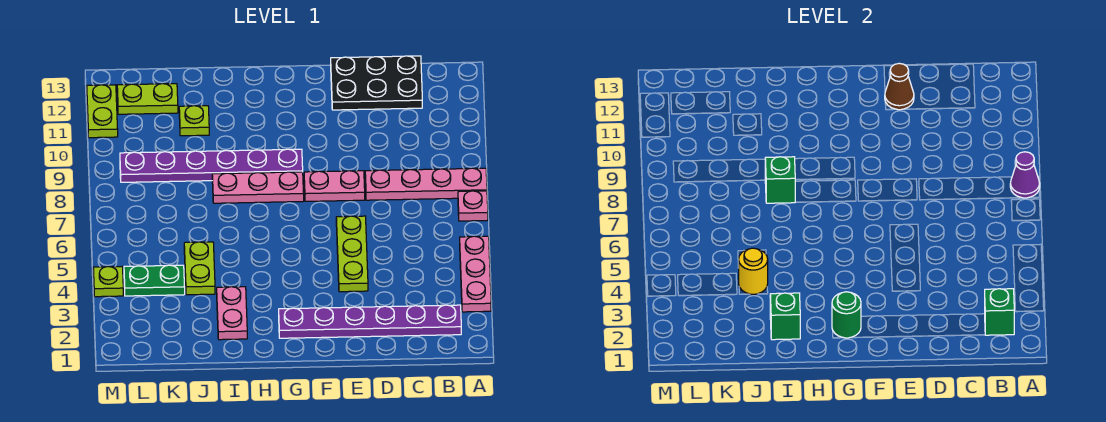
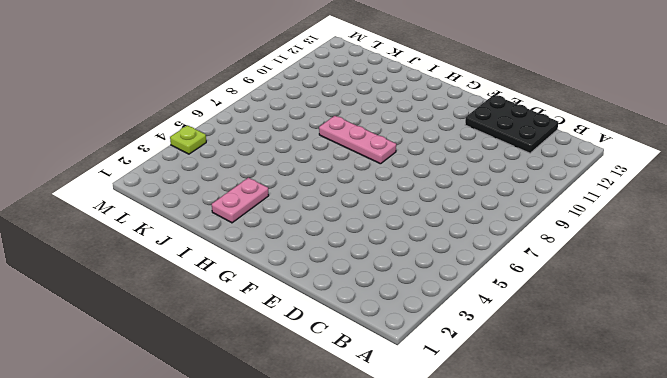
none -> pink plate A3:A5 level 1
none -> pink plate A7 level 1
none -> pink plate A8:D8 level 1

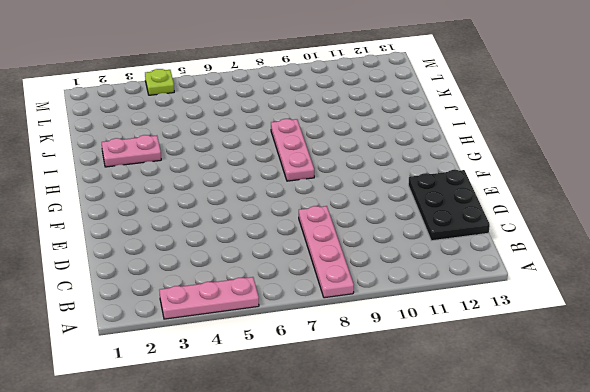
none -> pink plate A7 level 1
none -> purple plate B2:G2 level 1
none -> lime plate E4:E6 level 1

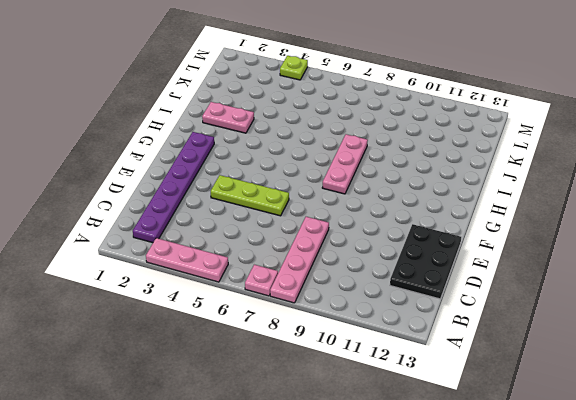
none -> pink plate E8:F8 level 1
none -> purple plate G9:L9 level 1
none -> lime plate J4:J5 level 1

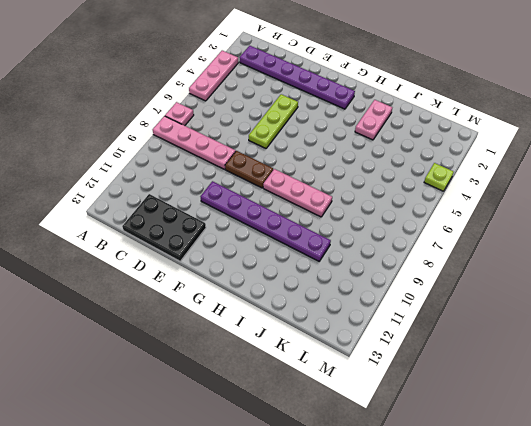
brown plate E8:F8 level 1 -> pink plate E8:F8 level 1
purple plate E10:J10 level 1 -> purple plate G9:L9 level 1
none -> lime plate J4:J5 level 1
none -> lime plate J11 level 1
none -> green plate K4:L4 level 1

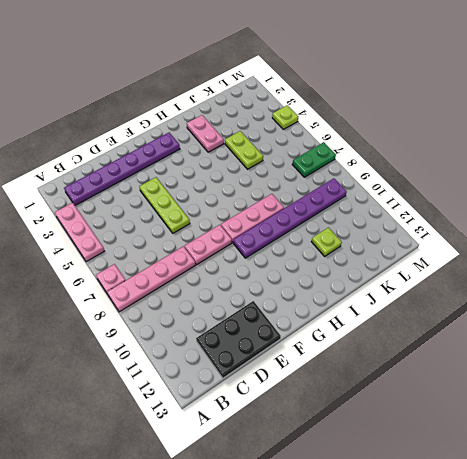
green plate L7:M7 level 1 -> green plate K4:L4 level 1
none -> lime plate K12:L12 level 1
none -> lime plate M11:M12 level 1
none -> purple cone A8 level 2

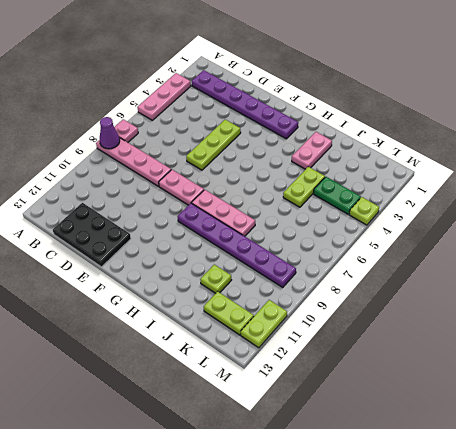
none -> green brick B2 level 2
none -> brown cone E12 level 2
none -> green round brick G2 level 2

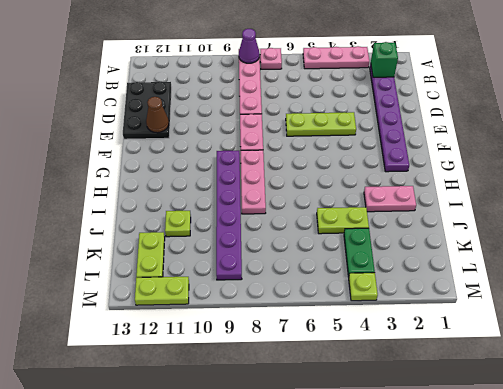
none -> green round brick G2 level 2
none -> green brick I2 level 2
none -> green brick I8 level 2

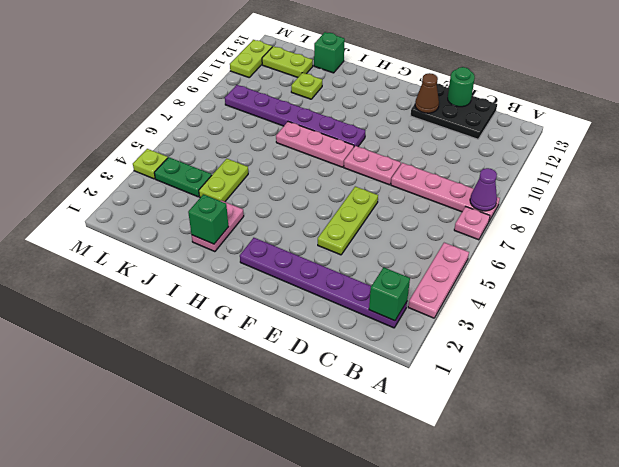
green round brick D13 level 2 -> green round brick G2 level 2
green brick J13 level 1 -> green brick I8 level 2
none -> yellow round brick J4 level 2

